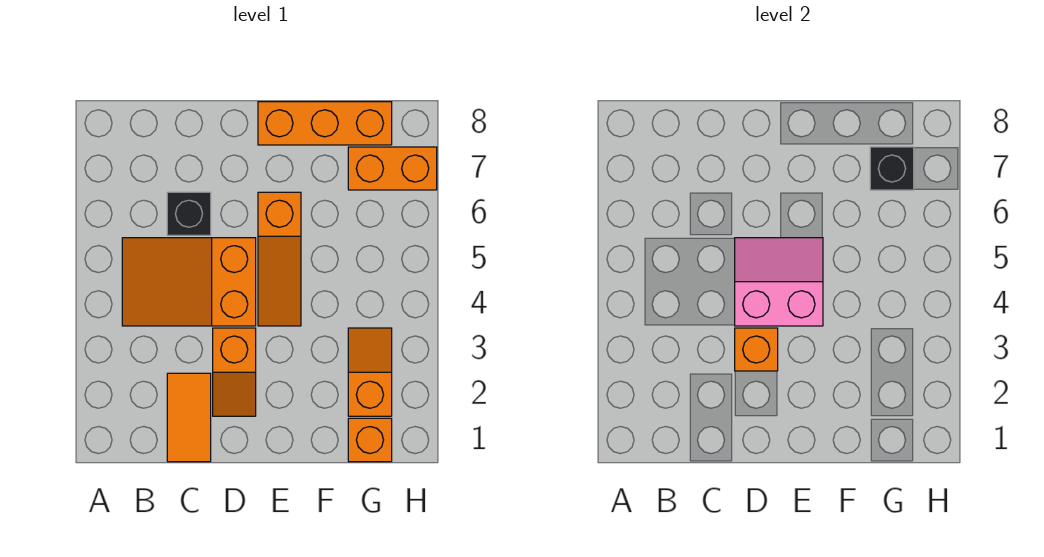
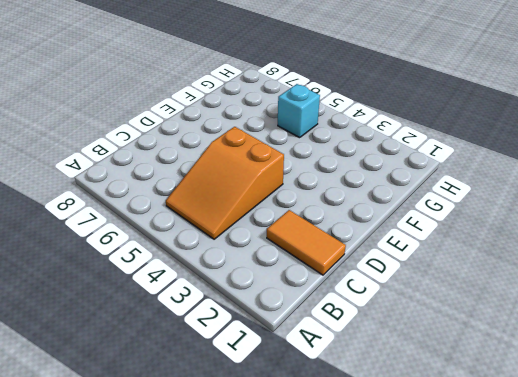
cyan brick G5 level 1 -> none
none -> black brick C6 level 1
none -> orange slope D2:D3 level 1 top 3
none -> orange slope E4:E6 level 1 top 6

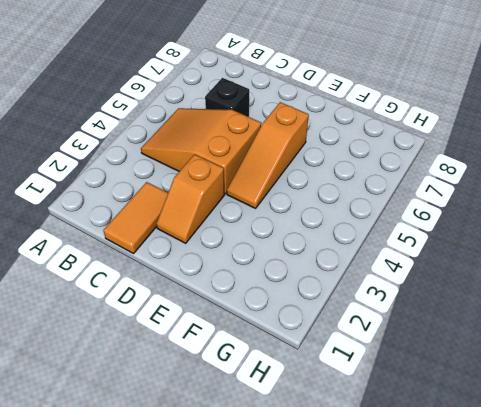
none -> orange brick E8:G8 level 1
none -> orange brick G1 level 1
none -> orange slope G2:G3 level 1 top 2

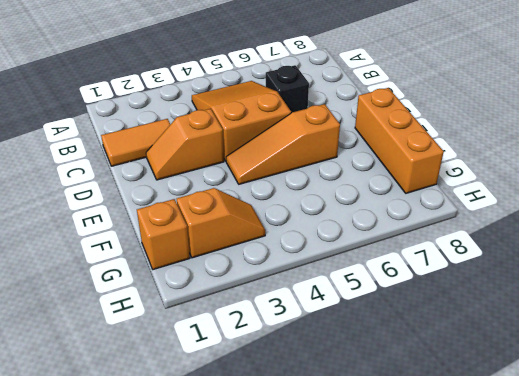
none -> orange brick G7:H7 level 1
none -> orange brick D3 level 2
none -> pink slope D4:E5 level 2 top 4

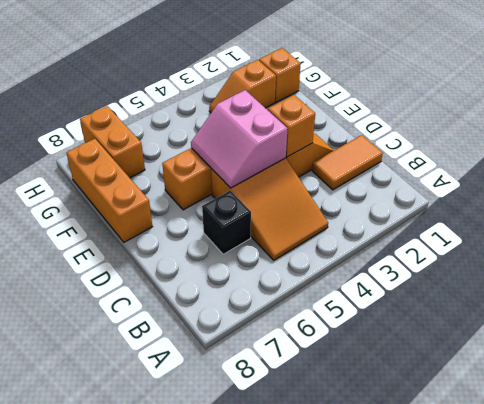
none -> black brick G7 level 2

